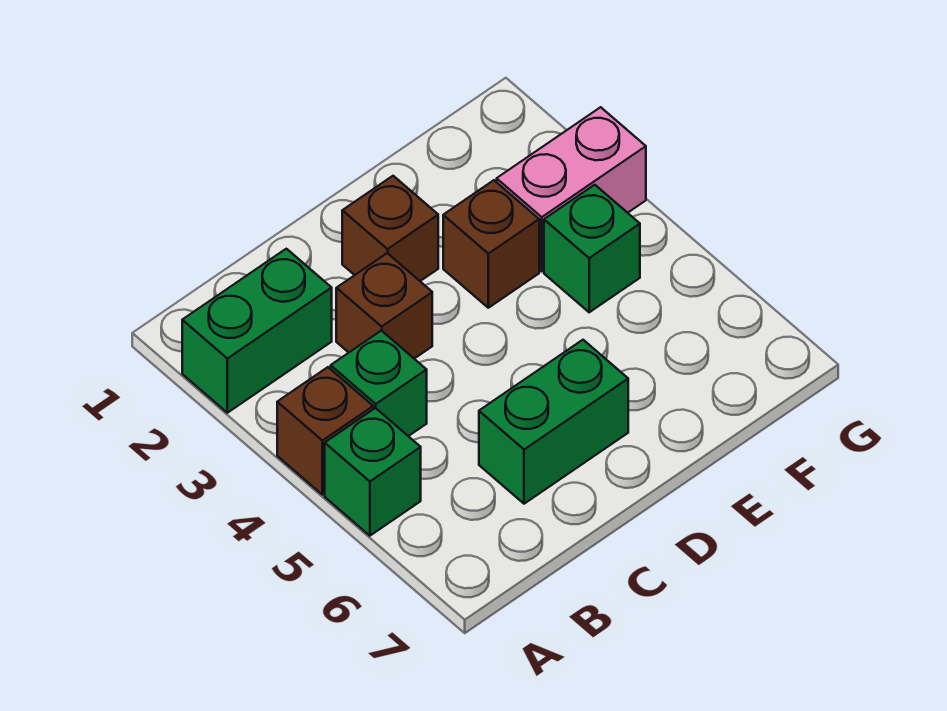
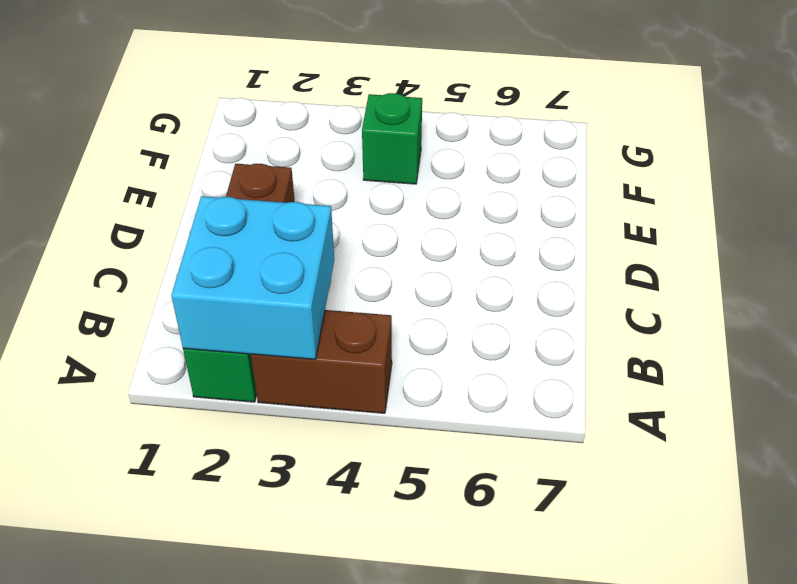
cyan brick A2:B3 level 2 -> none
brown brick A3:A4 level 1 -> brown brick A4 level 1
none -> green brick A5 level 1
none -> green brick B4 level 1

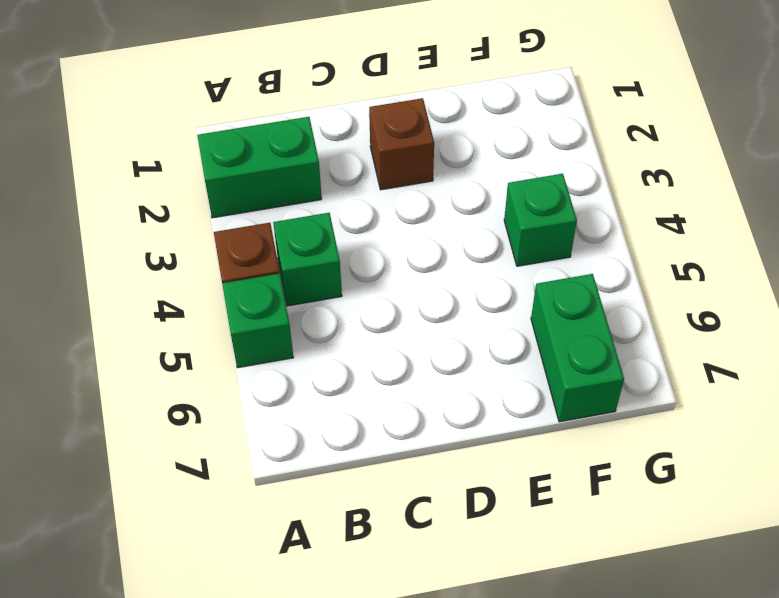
green brick F6:F7 level 1 -> green brick C6:D6 level 1
none -> brown brick C3 level 1
none -> brown brick E3 level 1

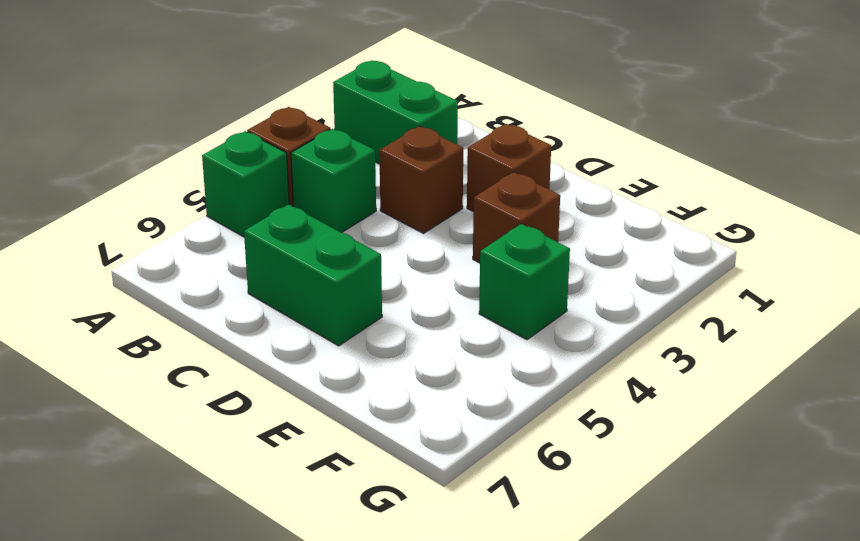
none -> pink brick F3:G3 level 1

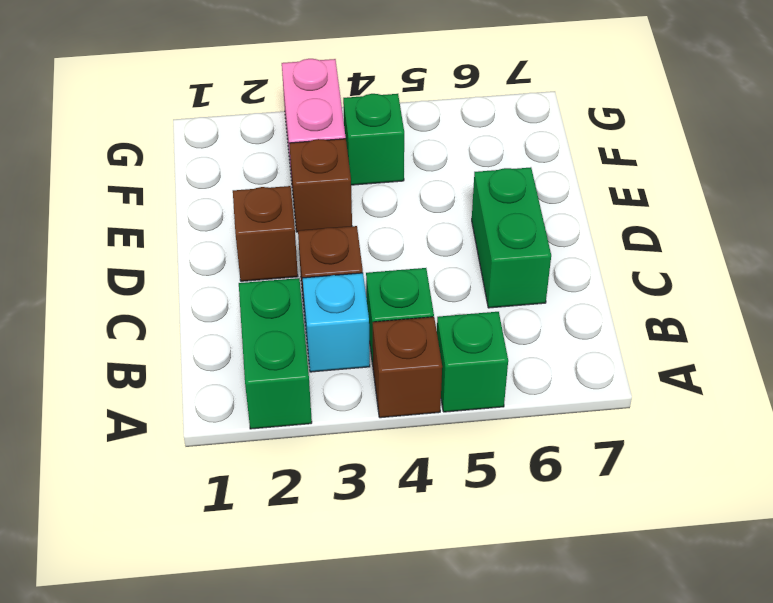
cyan brick B3 level 1 -> none

